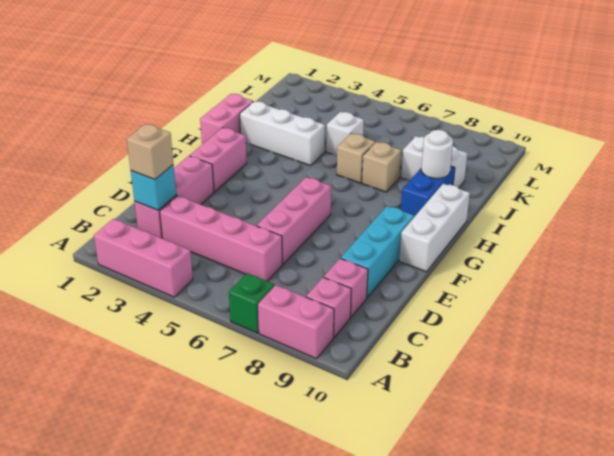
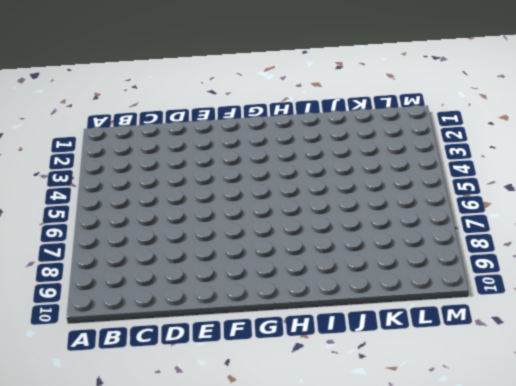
none -> pink brick A2:A4 level 1
none -> green brick A7 level 1
none -> pink brick A8:A9 level 1

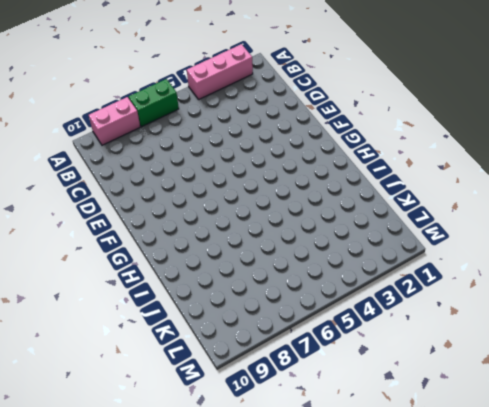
green brick A6:A7 level 1 -> green brick A7 level 1
none -> pink brick B9 level 1
none -> pink brick C2:E2 level 1
none -> pink brick C3:C6 level 1

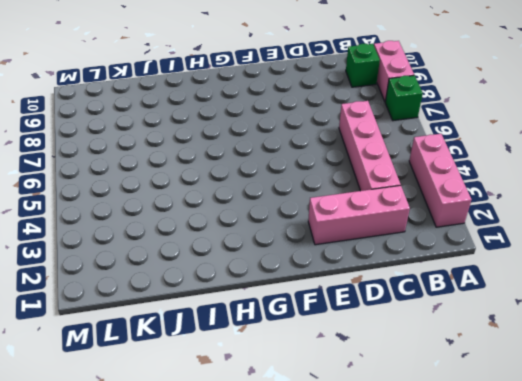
green brick B9 level 1 -> pink brick B9 level 1
none -> pink brick C9 level 1
none -> pink brick D6:F6 level 1
none -> cyan brick D9:F9 level 1

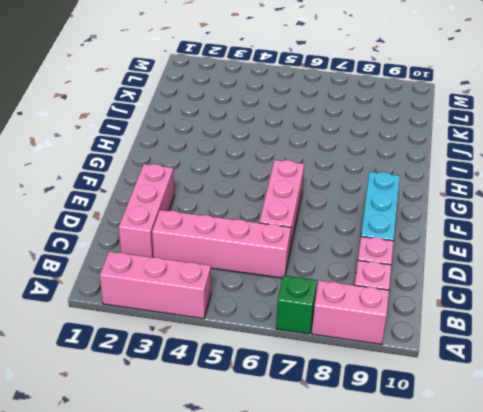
none -> pink brick F2:G2 level 1
none -> white brick F10:H10 level 1
none -> pink brick H1:I1 level 1

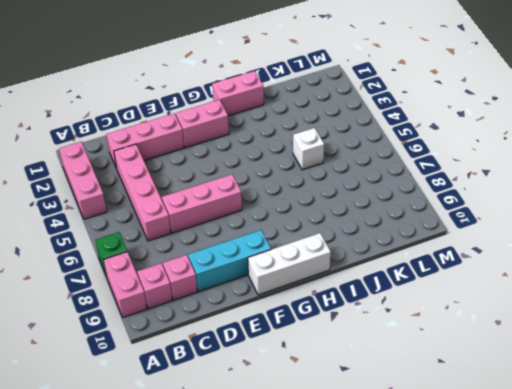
none -> blue brick H9:I9 level 1
none -> white brick I2:I4 level 1
none -> tan brick I6 level 1

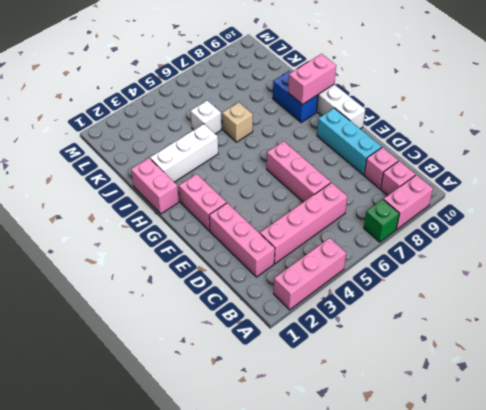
pink brick H9:H10 level 2 -> none
none -> tan brick I7 level 1
none -> white brick J8:J9 level 1
none -> cyan brick C2 level 2

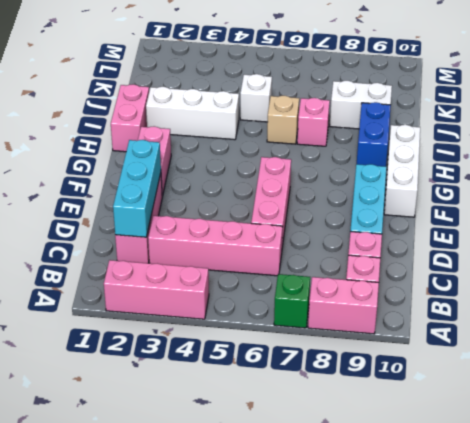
cyan brick C2:E2 level 2 -> cyan brick C2 level 2
pink brick I7 level 1 -> tan brick I7 level 1
none -> white round brick I9 level 2
none -> tan brick C2 level 3

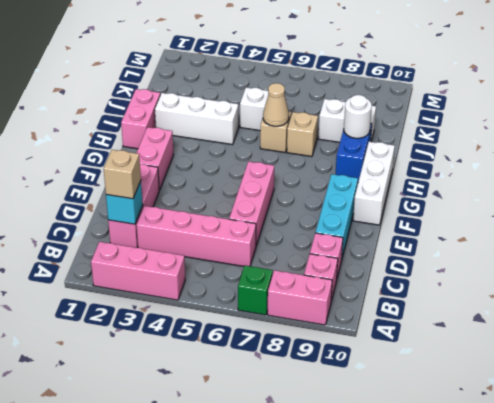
tan cone I6 level 2 -> none

